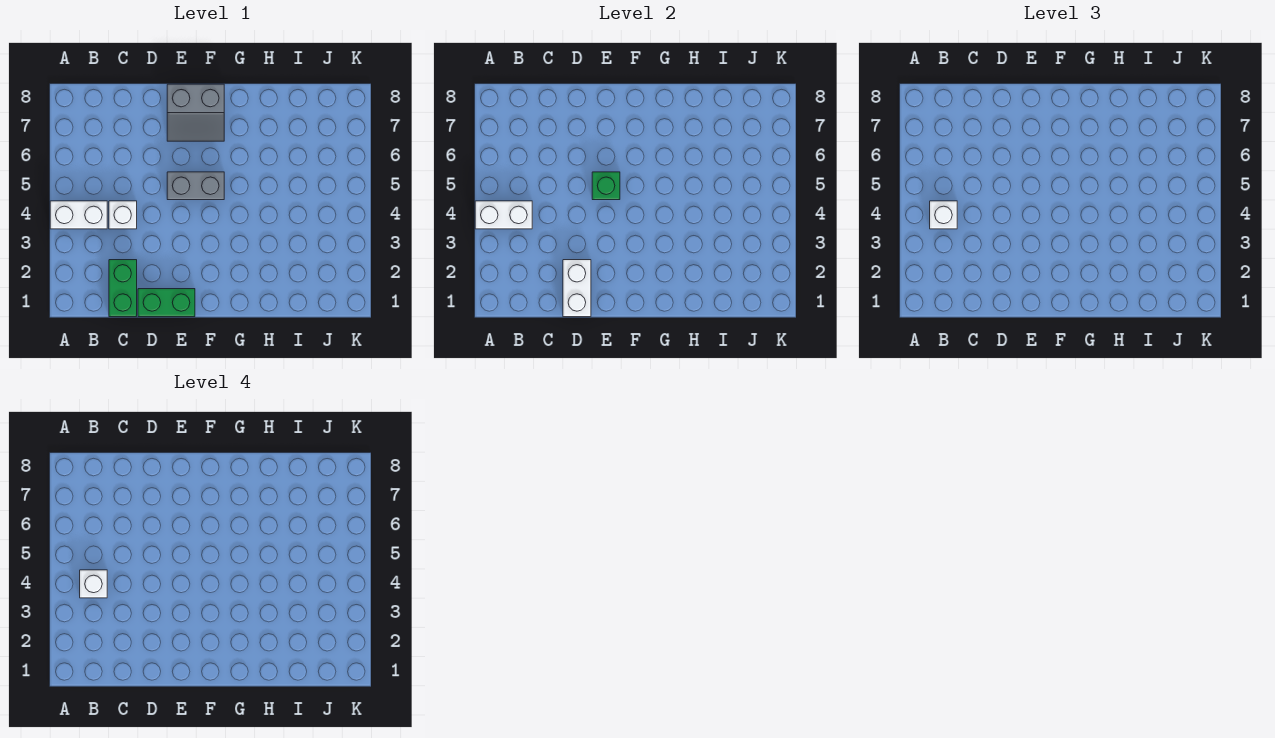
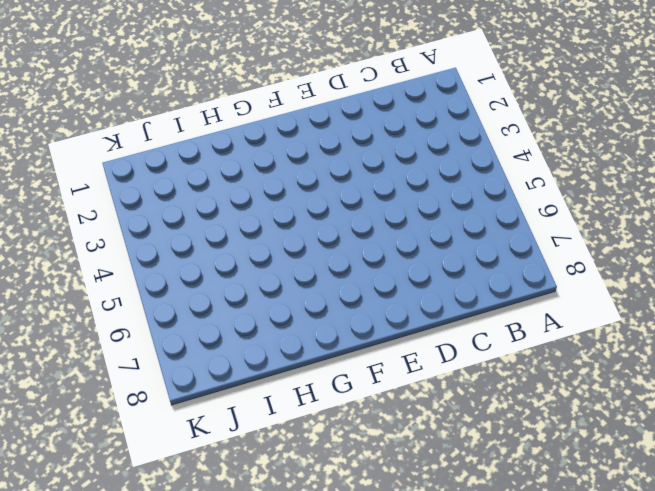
none -> white brick A4:B4 level 1
none -> green brick C1:C2 level 1

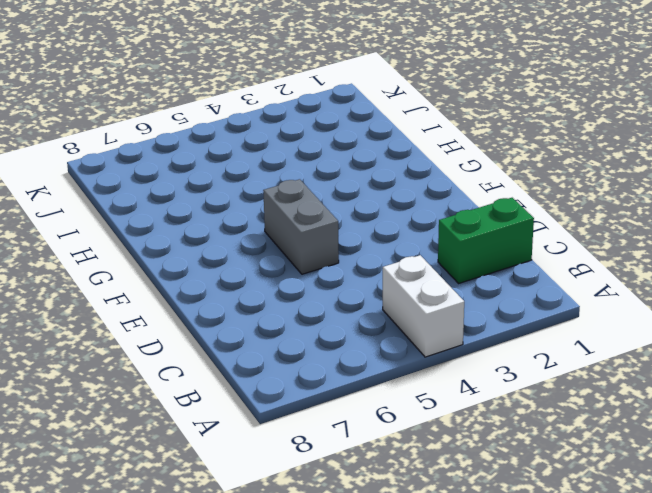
none -> white brick C4 level 1
none -> green brick D1:E1 level 1

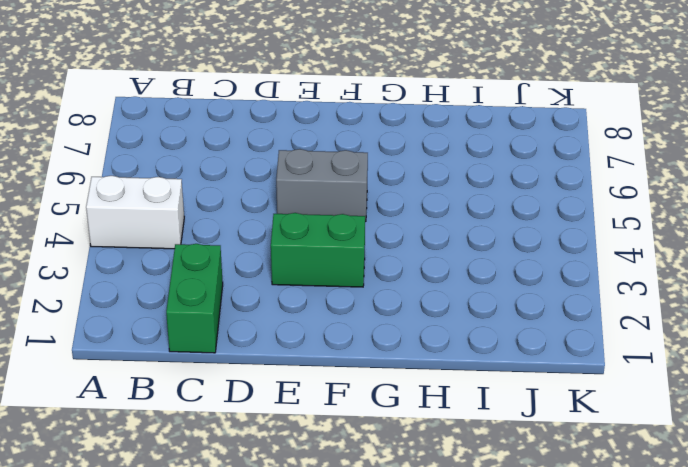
green brick E3:F3 level 1 -> green brick D1:E1 level 1
none -> white brick C4 level 1
none -> grey slope E7:F8 level 1 top 8

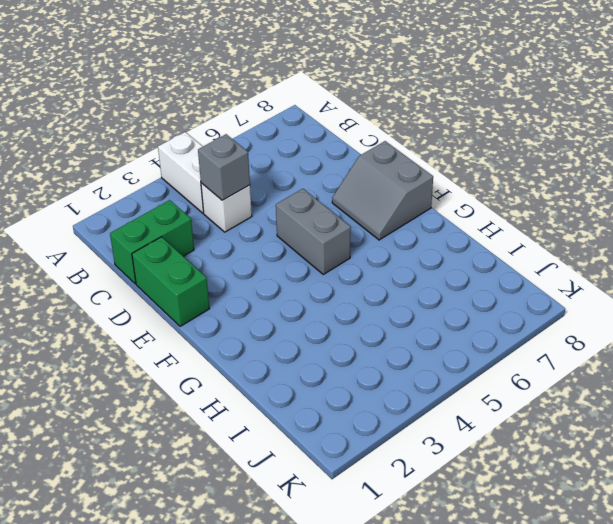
grey brick C4 level 2 -> none
none -> white brick A4:B4 level 2
none -> white brick D1:D2 level 2

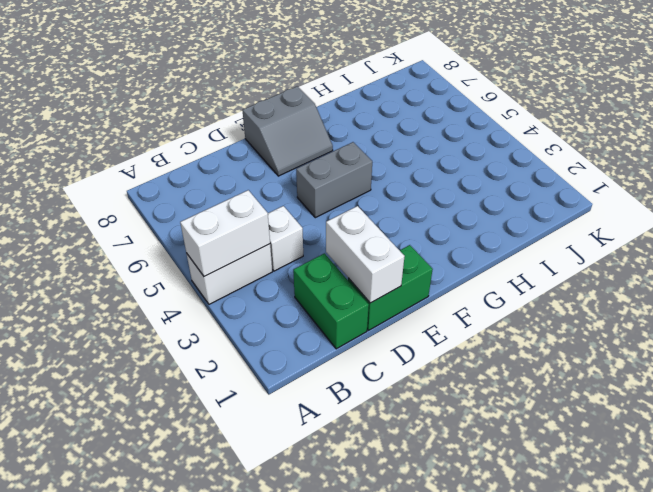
none -> green brick E5 level 2
none -> white brick B4 level 3

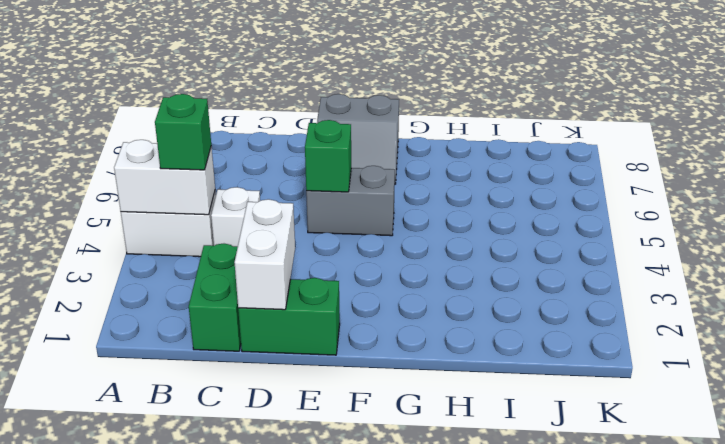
green brick B4 level 3 -> white brick B4 level 3
none -> white brick B4 level 4

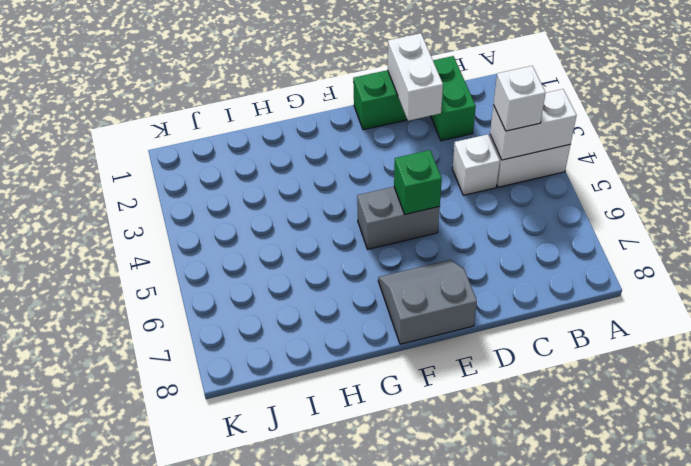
none -> white brick B4 level 4

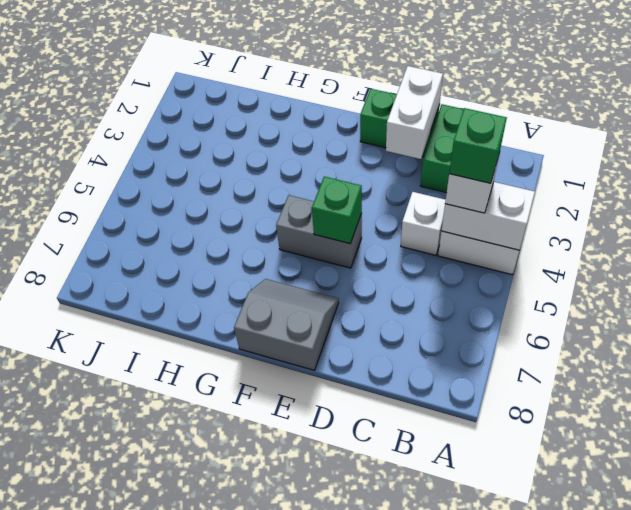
green brick B4 level 4 -> white brick B4 level 4

